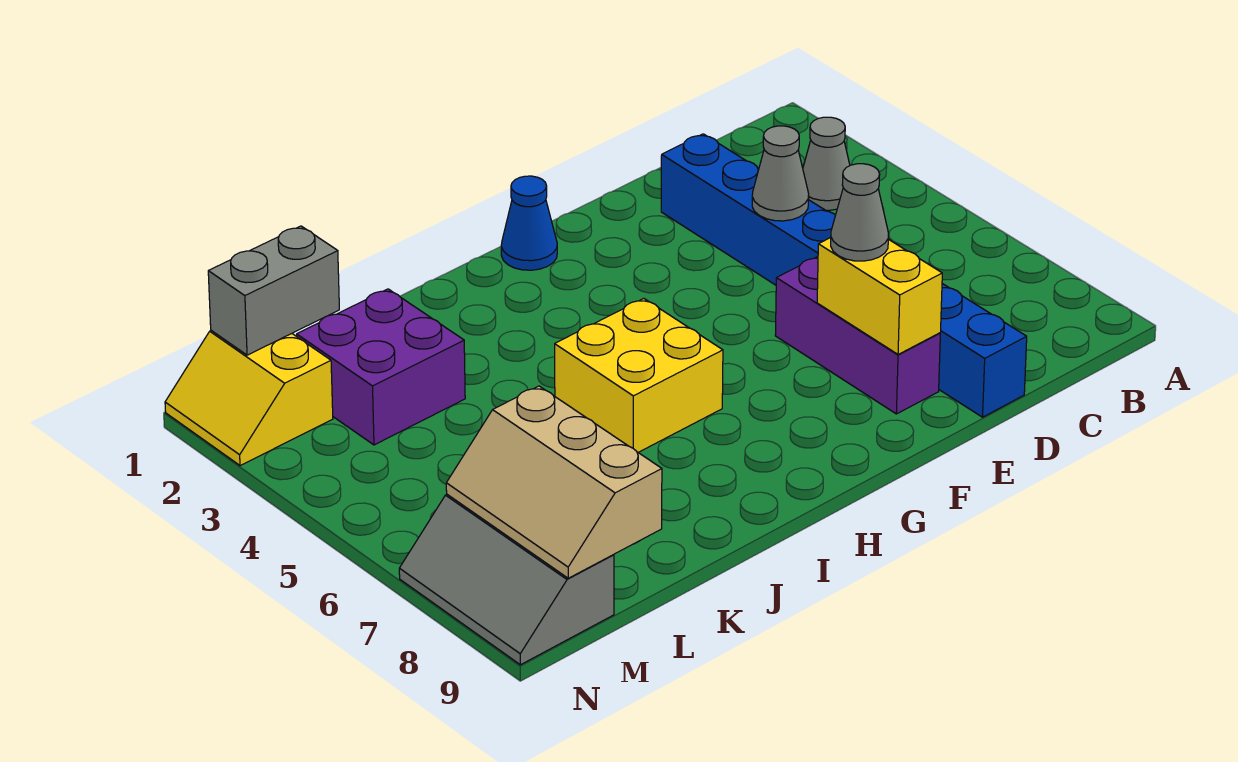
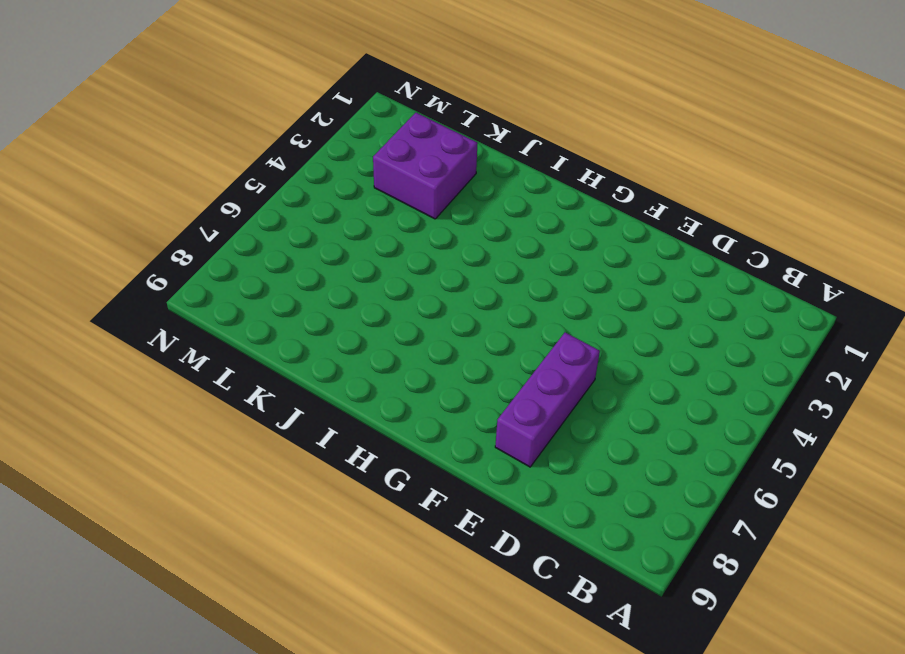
none -> grey cone B3 level 1
none -> blue brick D2:D9 level 1
none -> blue cone G1 level 1

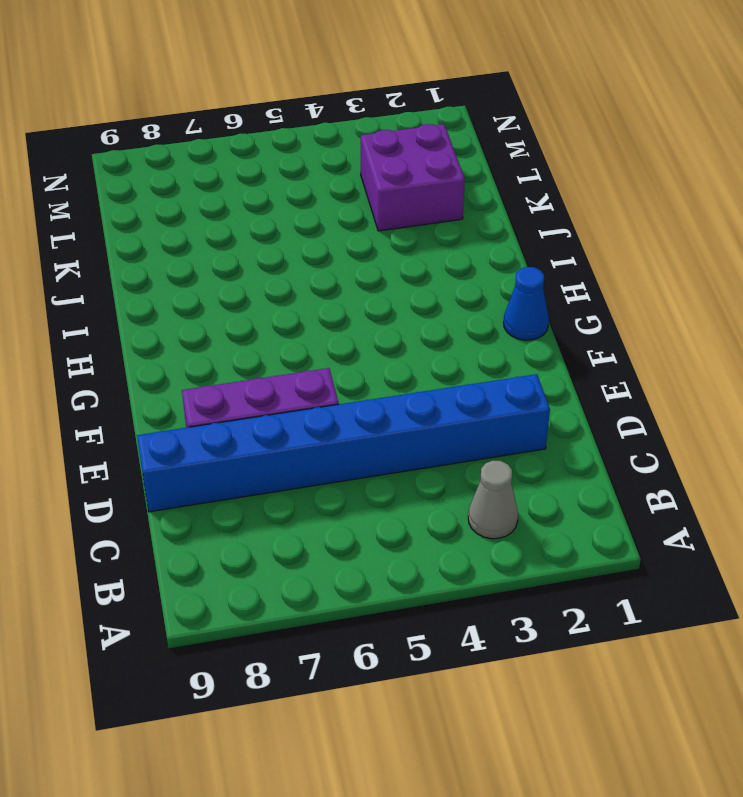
none -> yellow brick H5:I6 level 1
none -> yellow slope M1:N2 level 1 top M
none -> grey slope M7:N9 level 1 top M

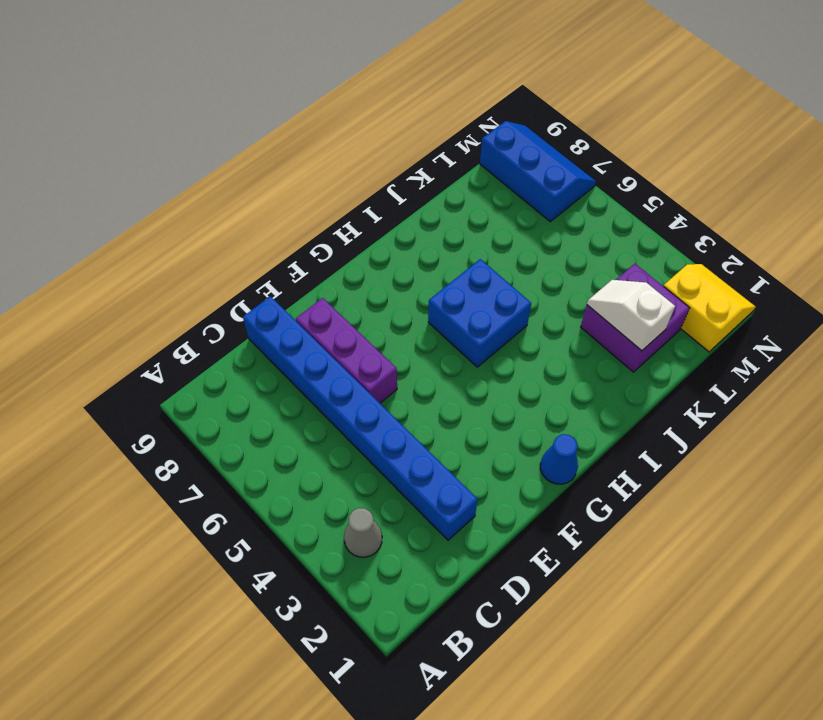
blue brick H5:I6 level 1 -> yellow brick H5:I6 level 1
white slope K2:K3 level 2 top 2 -> none
blue slope M7:N9 level 1 top M -> grey slope M7:N9 level 1 top M
none -> grey cone D4 level 2
none -> yellow brick E7:E8 level 2
none -> grey brick L1:M1 level 2

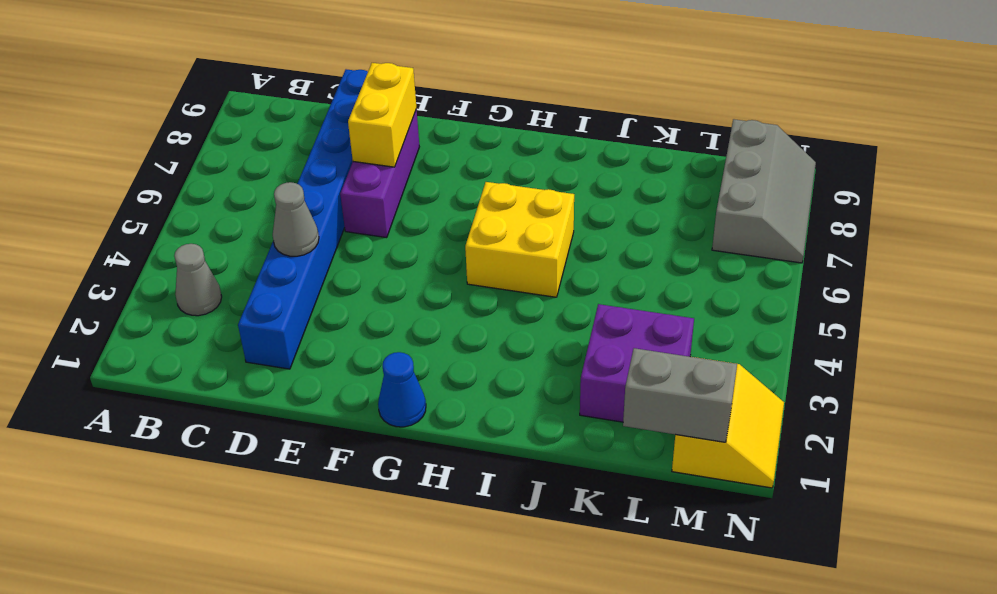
none -> tan slope L7:M9 level 2 top L
none -> grey cone E7 level 3

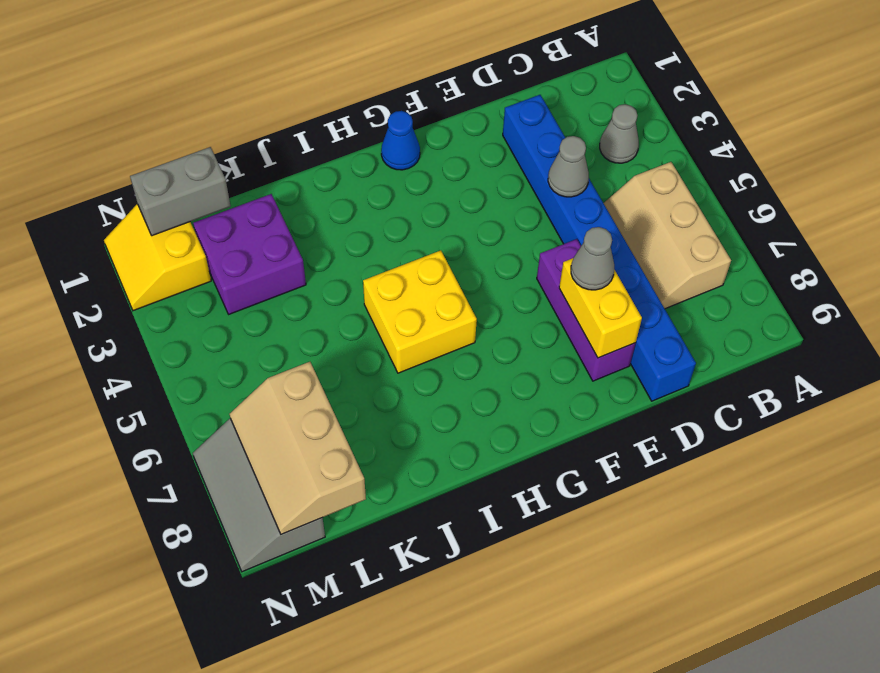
tan slope B5:C7 level 1 top B -> none

